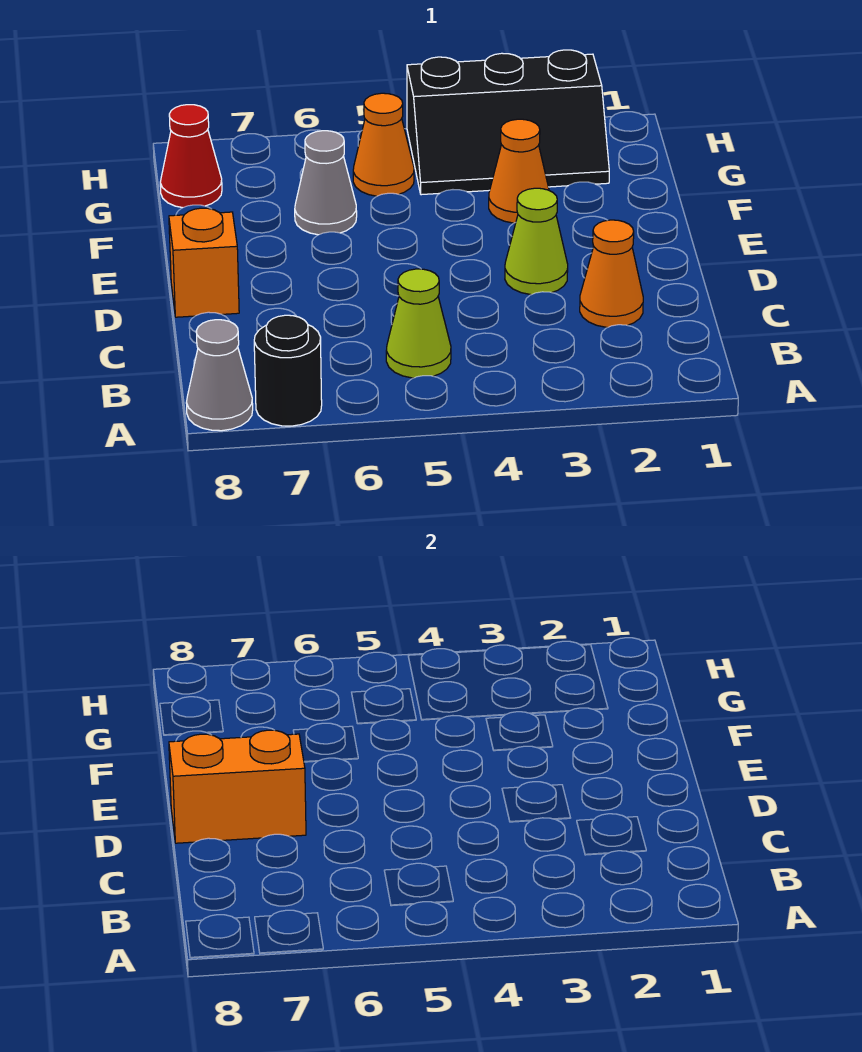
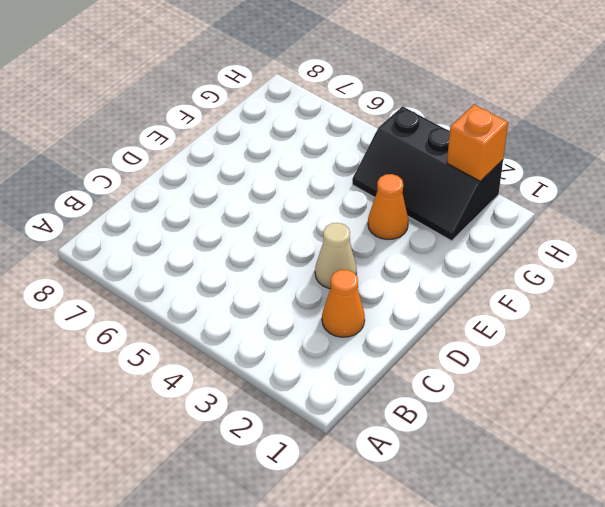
tan cone D3 level 1 -> lime cone D3 level 1
orange brick H2 level 2 -> orange brick D8 level 1
none -> black round brick A7 level 1
none -> grey cone A8 level 1
none -> lime cone B5 level 1

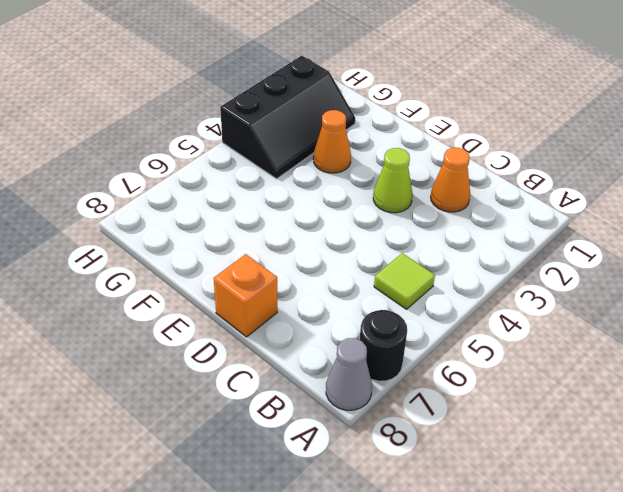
lime tile B5 level 1 -> lime cone B5 level 1
none -> grey cone F6 level 1
none -> orange cone G5 level 1
none -> red cone G8 level 1

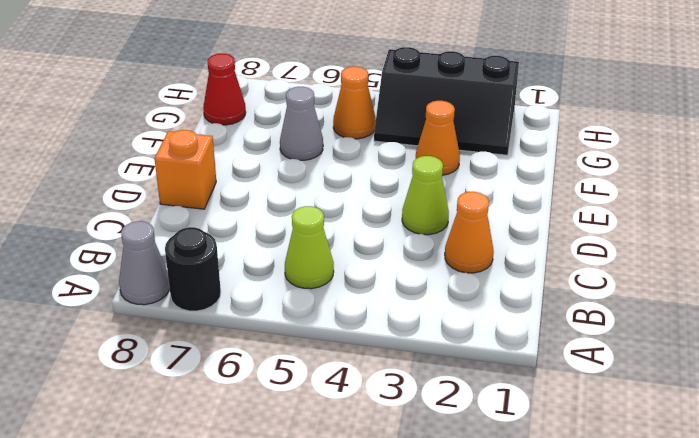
none -> orange brick D7:D8 level 2

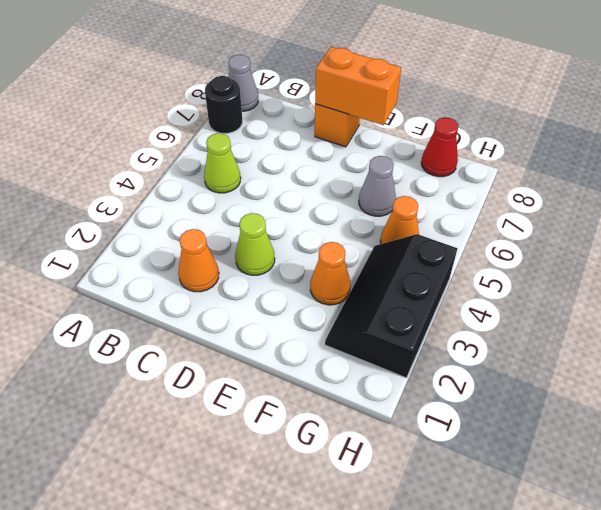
orange brick D8:E8 level 2 -> orange brick D7:D8 level 2

